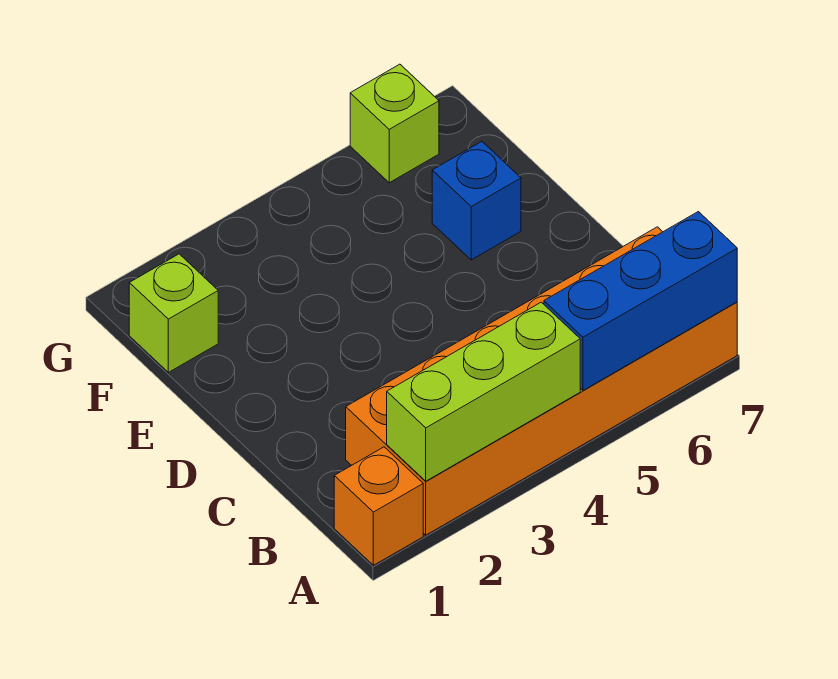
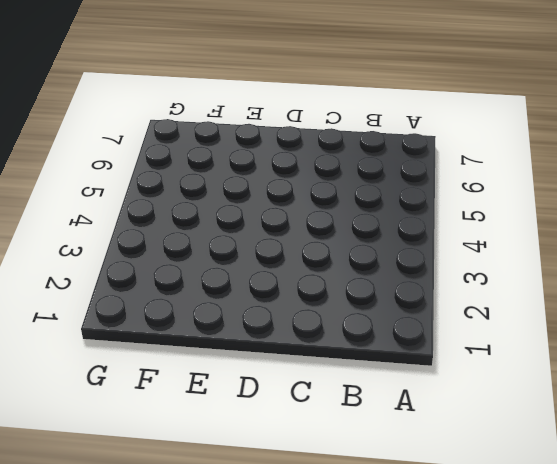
none -> orange brick A1 level 1
none -> orange brick A2:B7 level 1

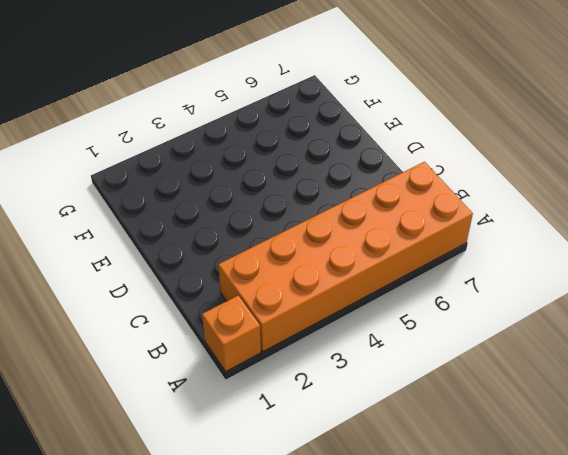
none -> blue brick E6 level 1
none -> lime brick F1 level 1

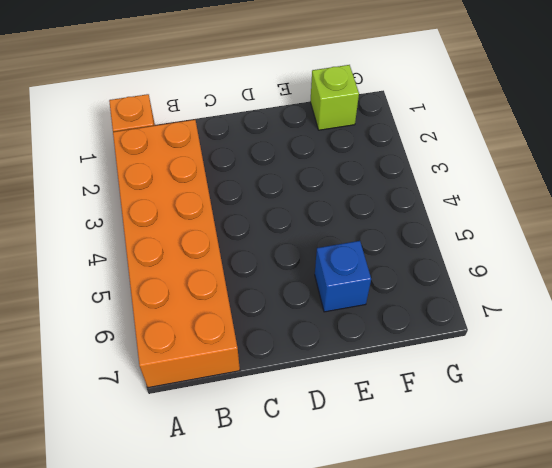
none -> lime brick G6 level 1
none -> lime brick A2:A4 level 2

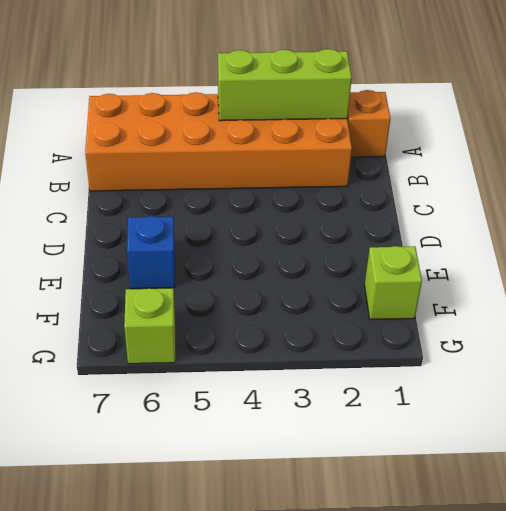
none -> blue brick A5:A7 level 2

